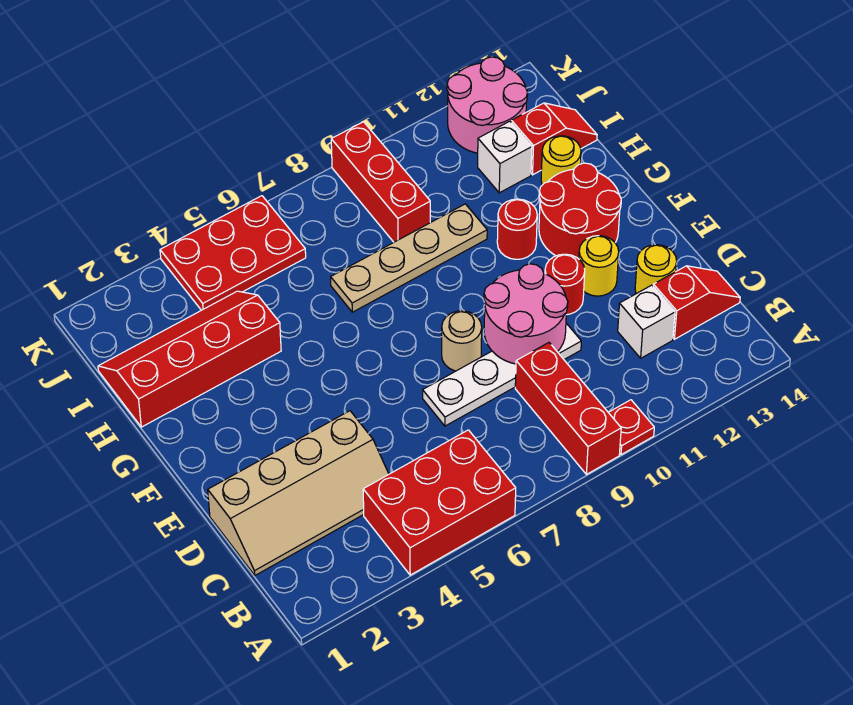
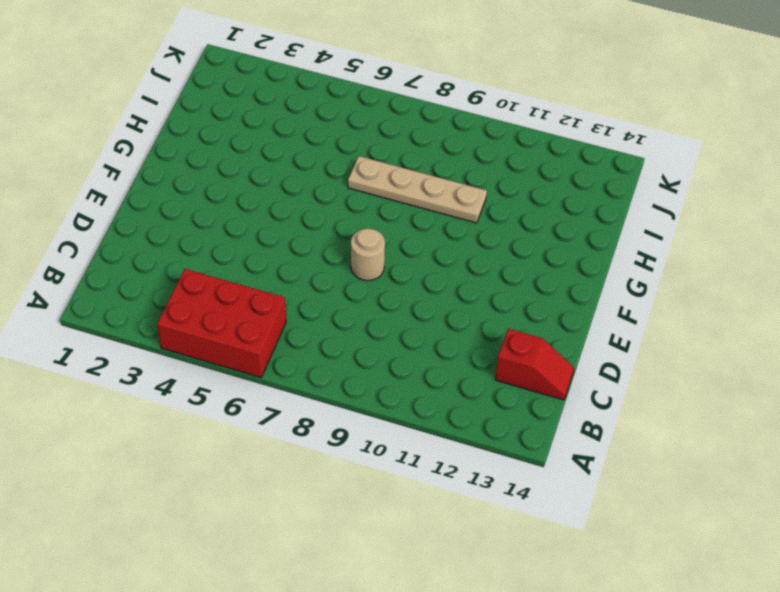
none -> red brick A9:C9 level 1
none -> red plate A10 level 1
none -> tan slope C1:D4 level 1 top D

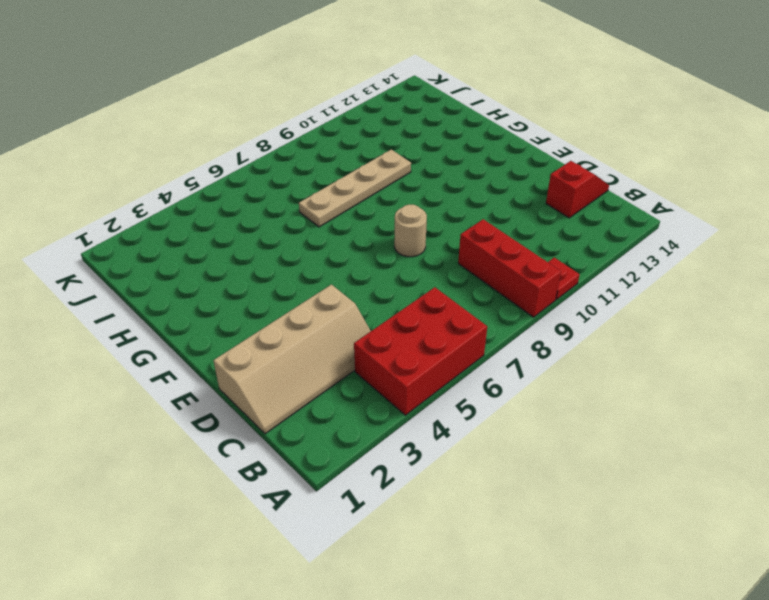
none -> white brick C12 level 1
none -> white plate D7:D10 level 1
none -> yellow round brick D13 level 1

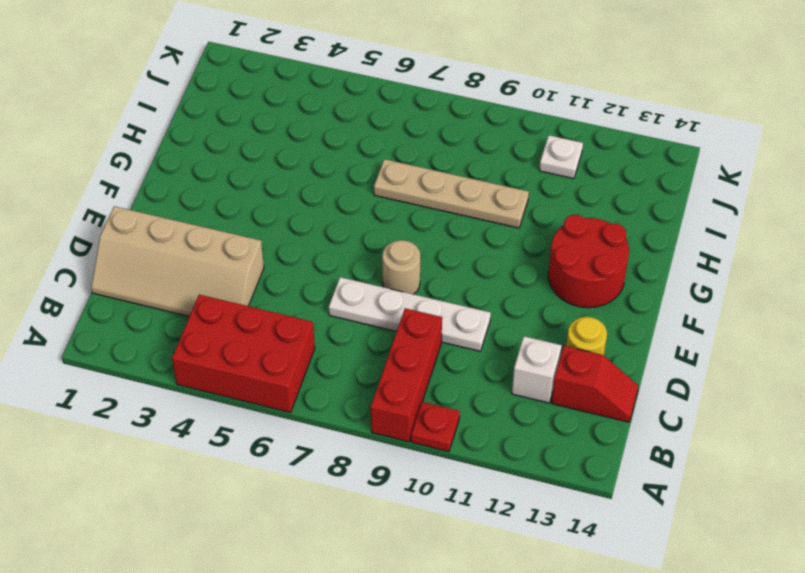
white plate J11 level 1 -> none
none -> red round brick E11 level 1
none -> yellow round brick E12 level 1
none -> red round brick G11 level 1

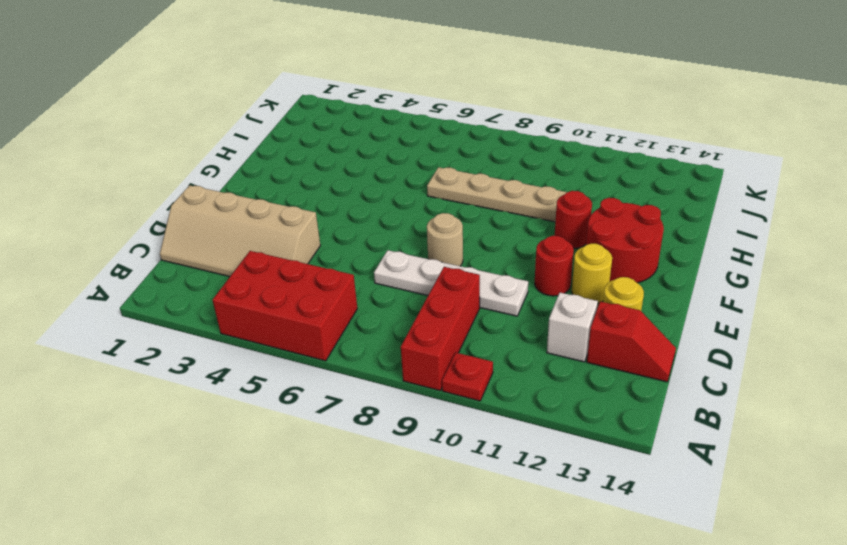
none -> red slope H1:I4 level 1 top H
none -> yellow round brick H13 level 1
none -> red brick I9:K9 level 1

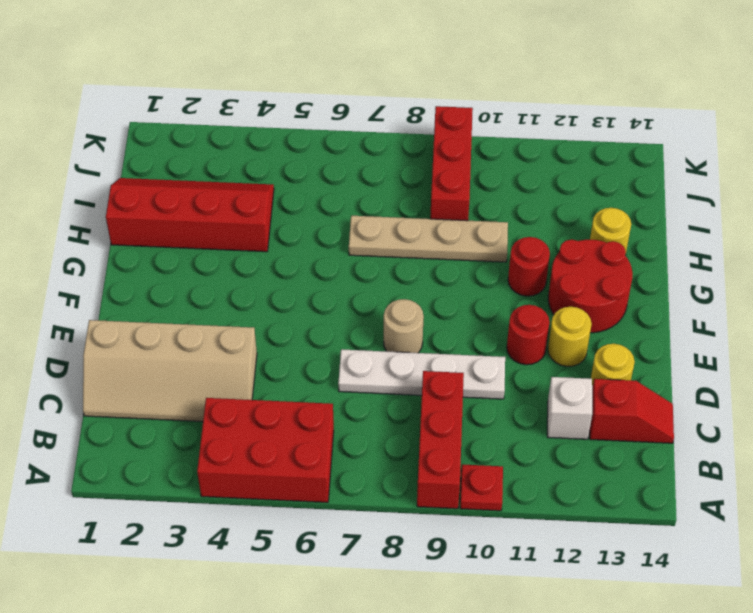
none -> white brick I12 level 1
none -> red slope I13:I14 level 1 top 13
none -> red plate J4:K6 level 1

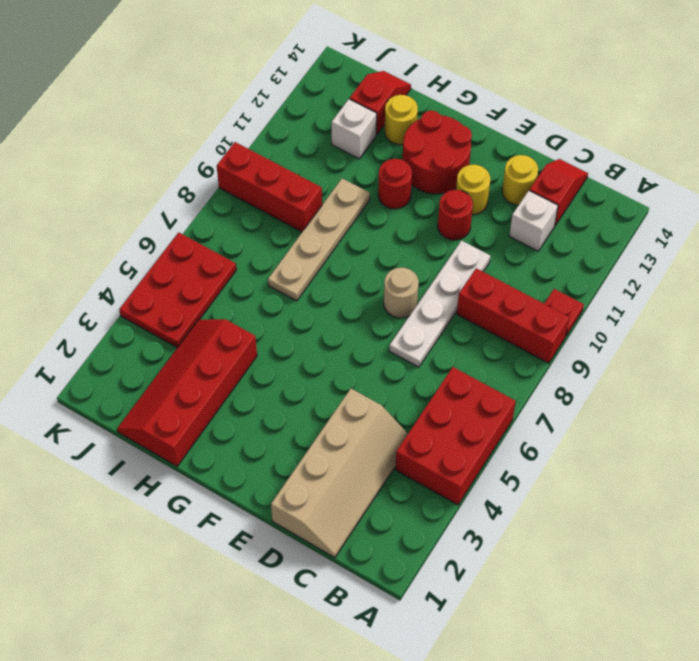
none -> pink round brick J12:K13 level 1
none -> pink round brick D9:E10 level 2

